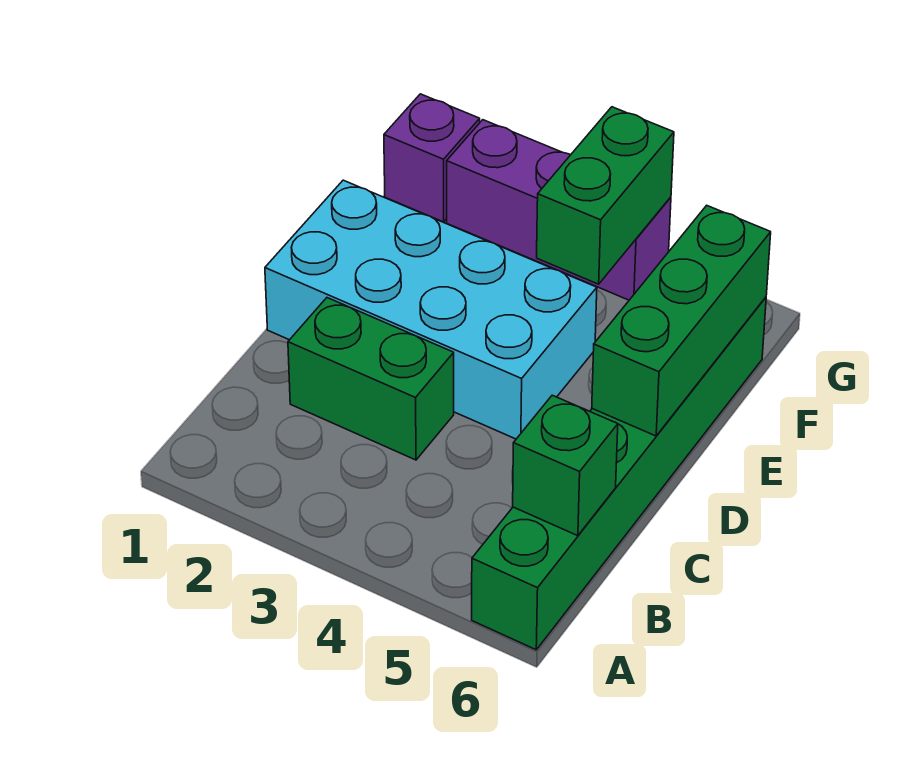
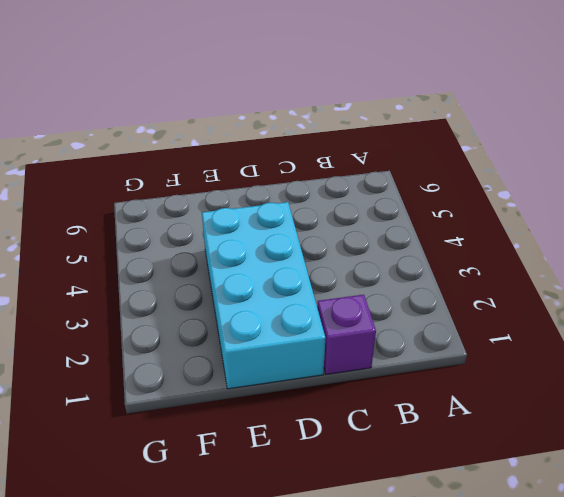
purple brick C1 level 1 -> purple brick G1 level 1
none -> green brick A6:F6 level 1
none -> green brick C2:C3 level 1

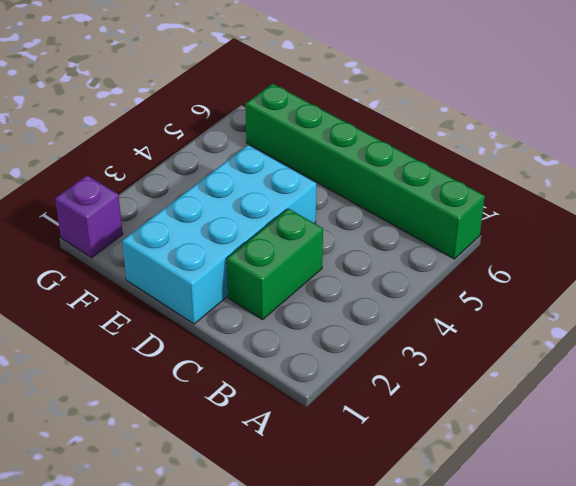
none -> purple brick G2:G4 level 1
none -> green brick B6 level 2

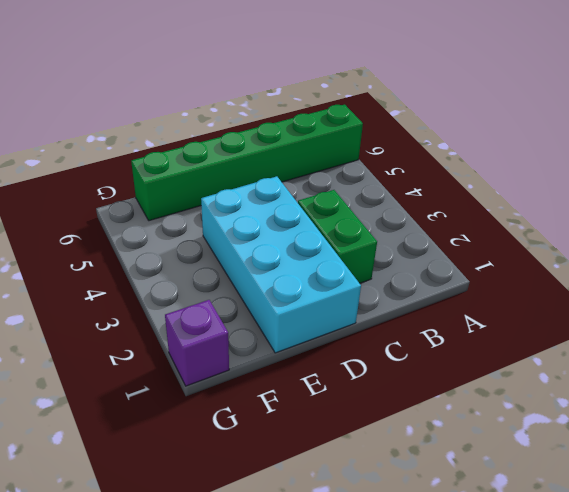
none -> purple brick G2:G4 level 1
none -> green brick B6 level 2

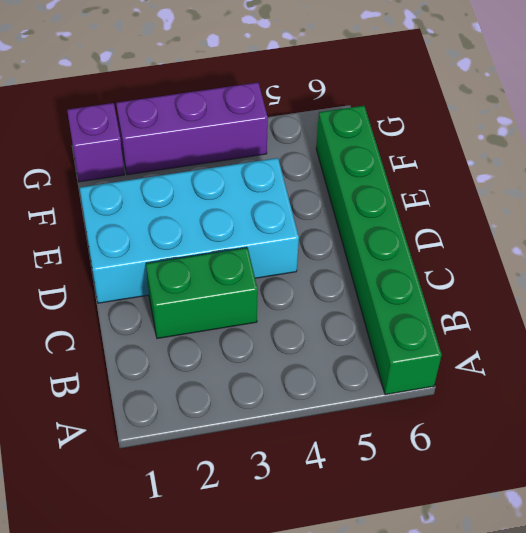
none -> green brick B6 level 2
none -> green brick D6:F6 level 2

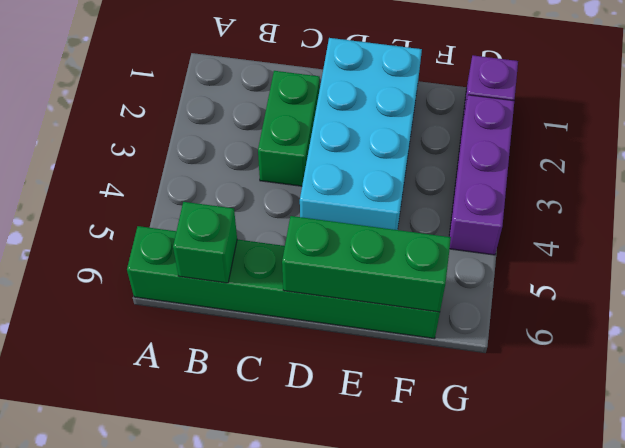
none -> green brick F4:G4 level 2

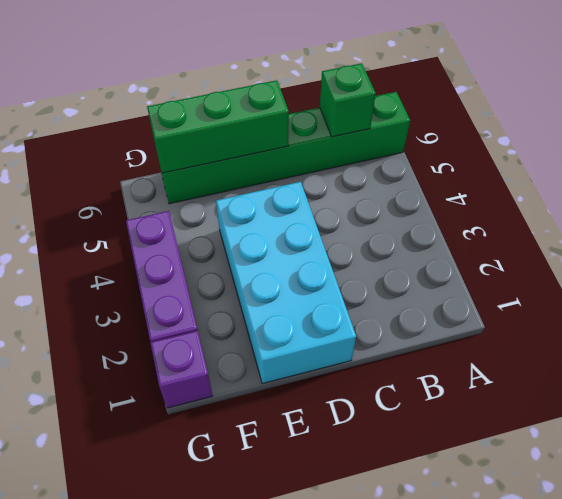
none -> green brick C2:C3 level 1
none -> green brick F4:G4 level 2

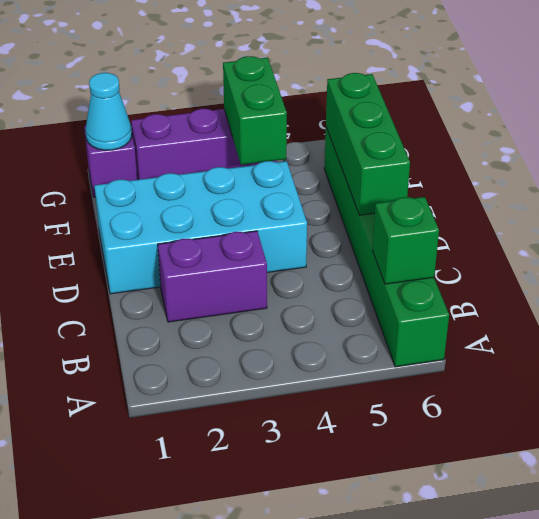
purple brick C2:C3 level 1 -> green brick C2:C3 level 1
cyan cone G1 level 2 -> none

